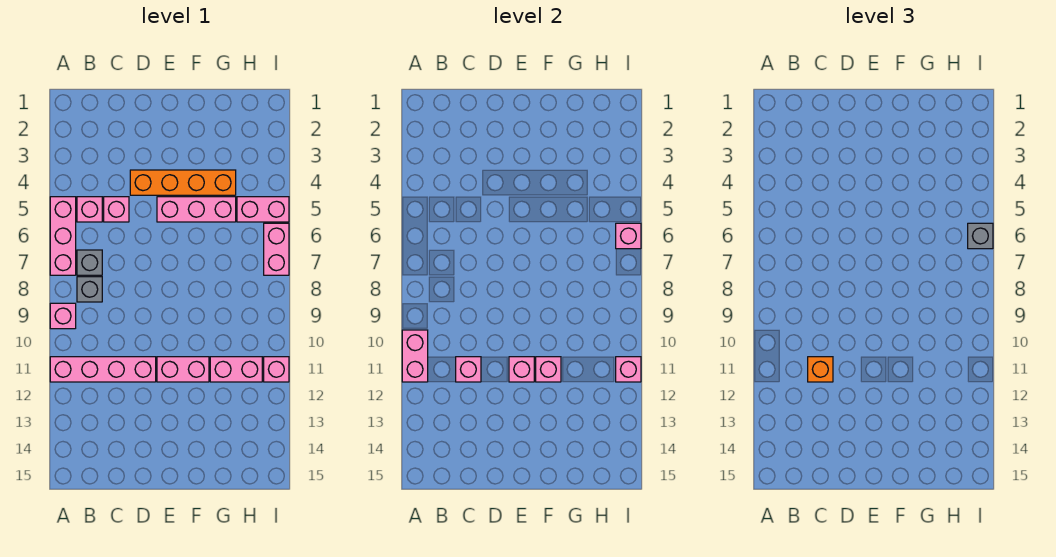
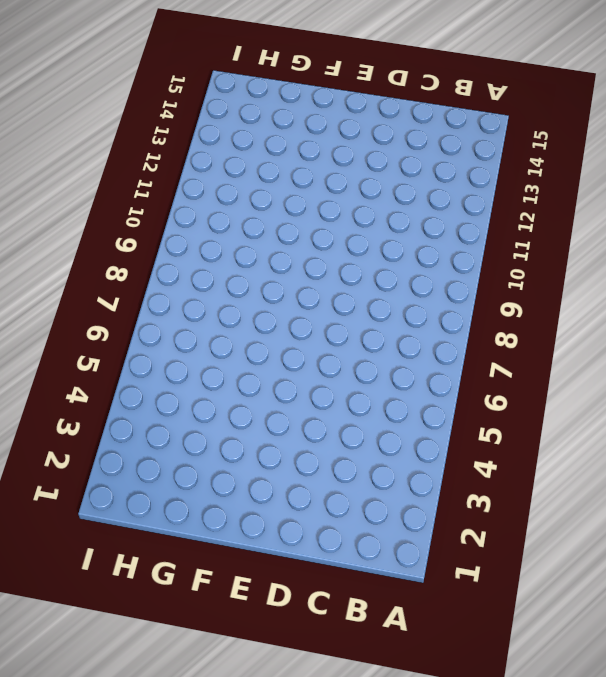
none -> pink brick A5:A7 level 1
none -> pink brick A9 level 1
none -> pink brick A11:D11 level 1

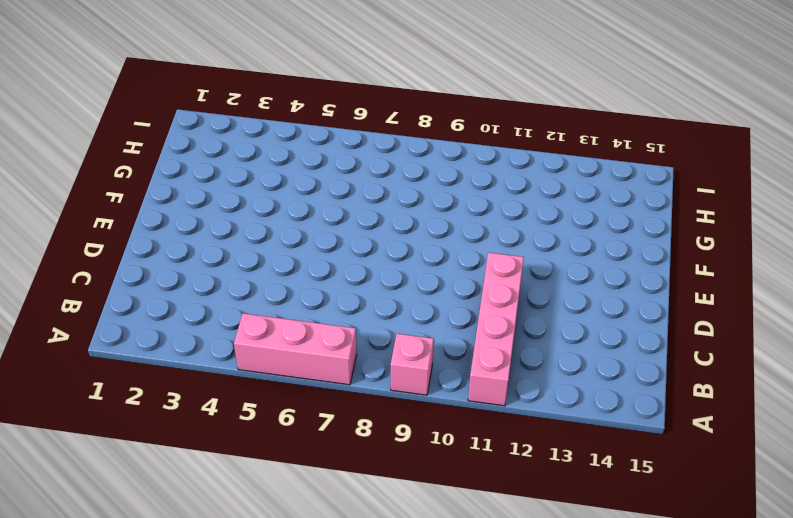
none -> pink brick B5 level 1
none -> grey brick B7 level 1
none -> grey brick B8 level 1

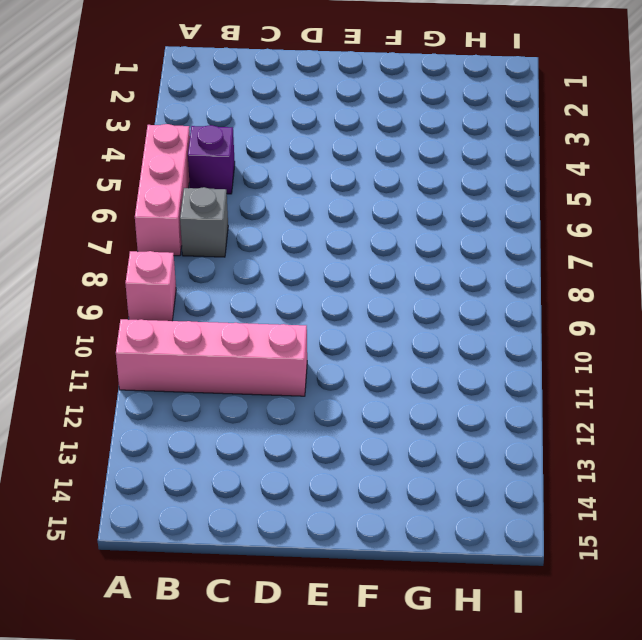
purple brick B5 level 1 -> pink brick B5 level 1
none -> grey brick B8 level 1
none -> pink brick C5 level 1
none -> orange brick D4:G4 level 1

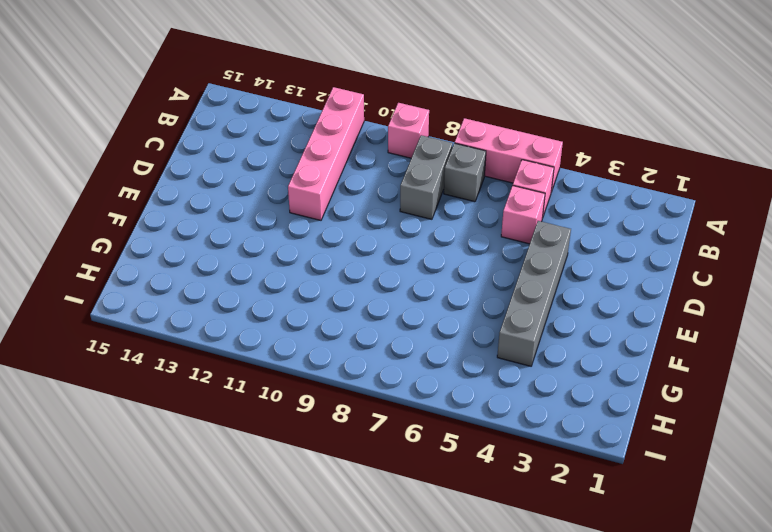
grey brick B8:C8 level 1 -> grey brick B8 level 1
grey brick D4:G4 level 1 -> orange brick D4:G4 level 1
none -> pink brick E5:G5 level 1
none -> pink brick E11:F11 level 1
none -> pink brick G11:H11 level 1

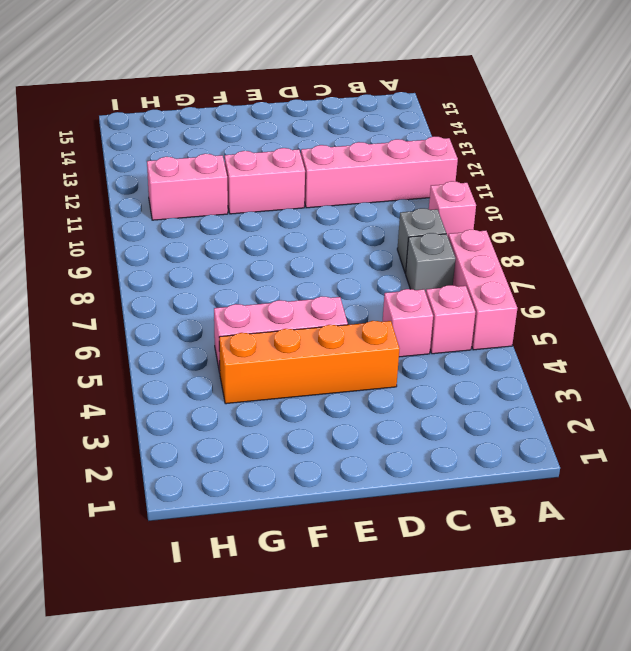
none -> pink brick H5:I5 level 1
none -> pink brick I6:I7 level 1
none -> pink brick I11 level 1

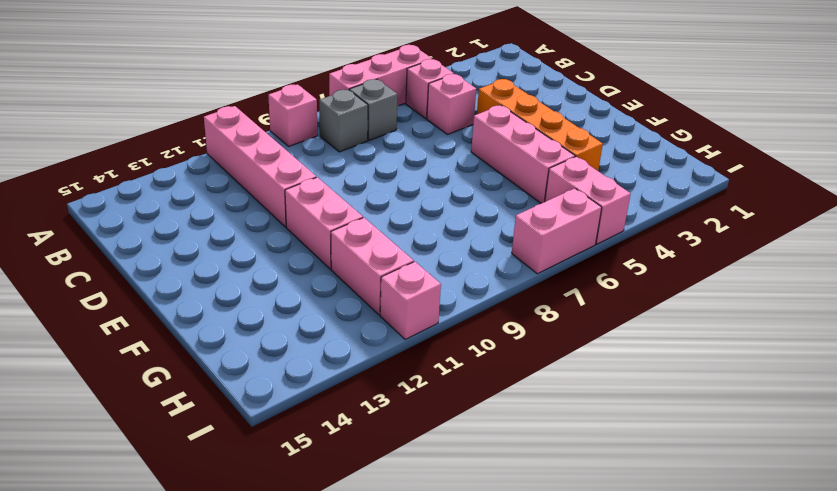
none -> pink brick A10:A11 level 2
none -> pink brick C11 level 2
none -> pink brick E11 level 2

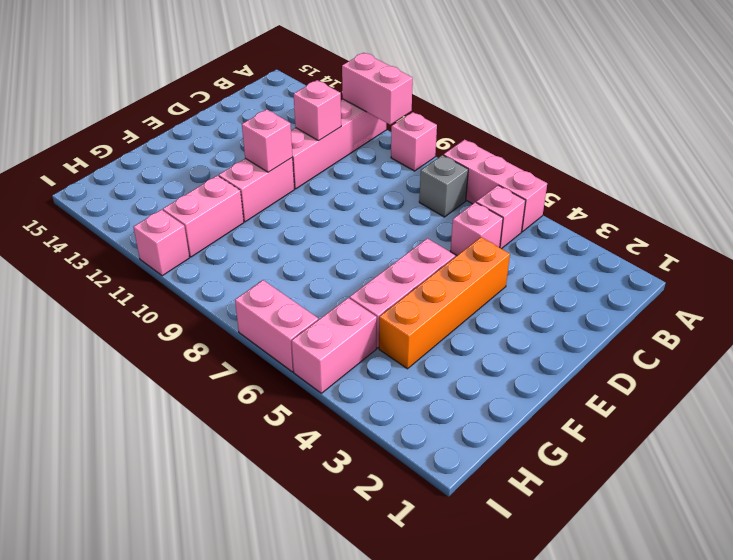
none -> grey brick B8 level 1
none -> pink brick F11 level 2
none -> pink brick I6 level 2

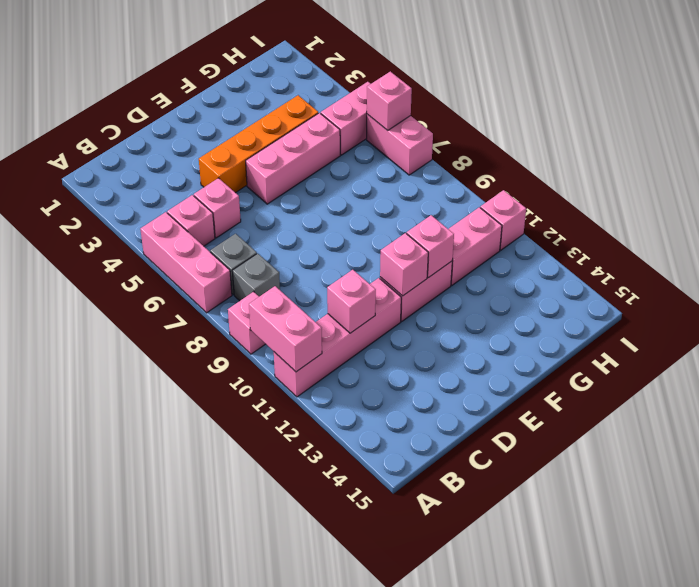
none -> pink brick I11 level 2
none -> orange brick C11 level 3
none -> grey brick I6 level 3

